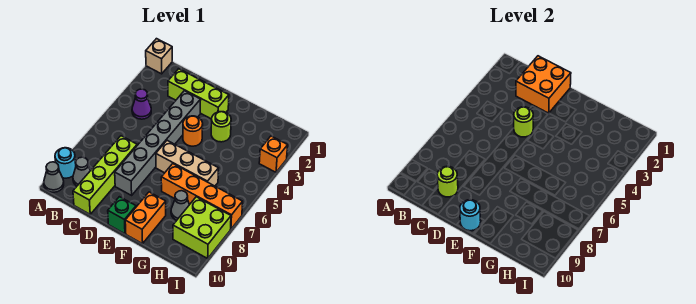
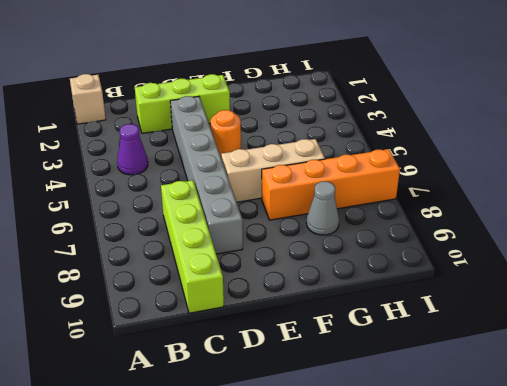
none -> cyan round brick A9 level 1
none -> grey cone A10 level 1
none -> grey cone B9 level 1

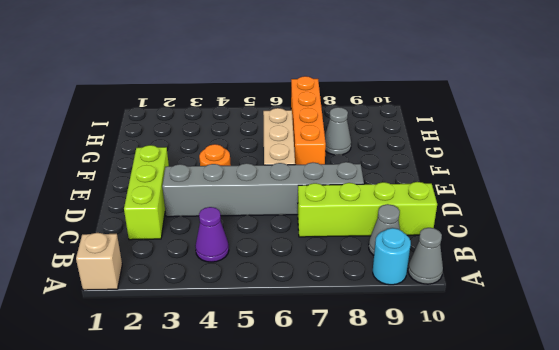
none -> green brick E10 level 1
none -> lime round brick F3 level 1
none -> orange brick F9:F10 level 1

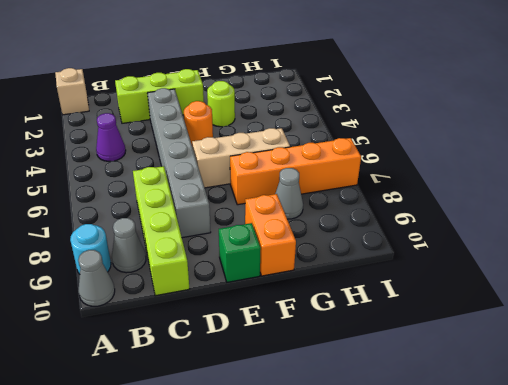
none -> lime brick H8:I9 level 1
none -> orange brick I3 level 1
none -> orange brick C1:D2 level 2

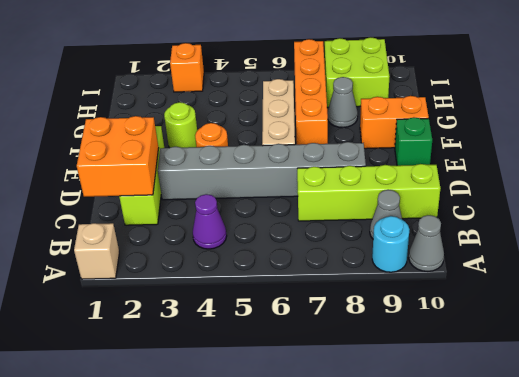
none -> lime round brick C9 level 2
none -> lime round brick D4 level 2
none -> cyan round brick E10 level 2

